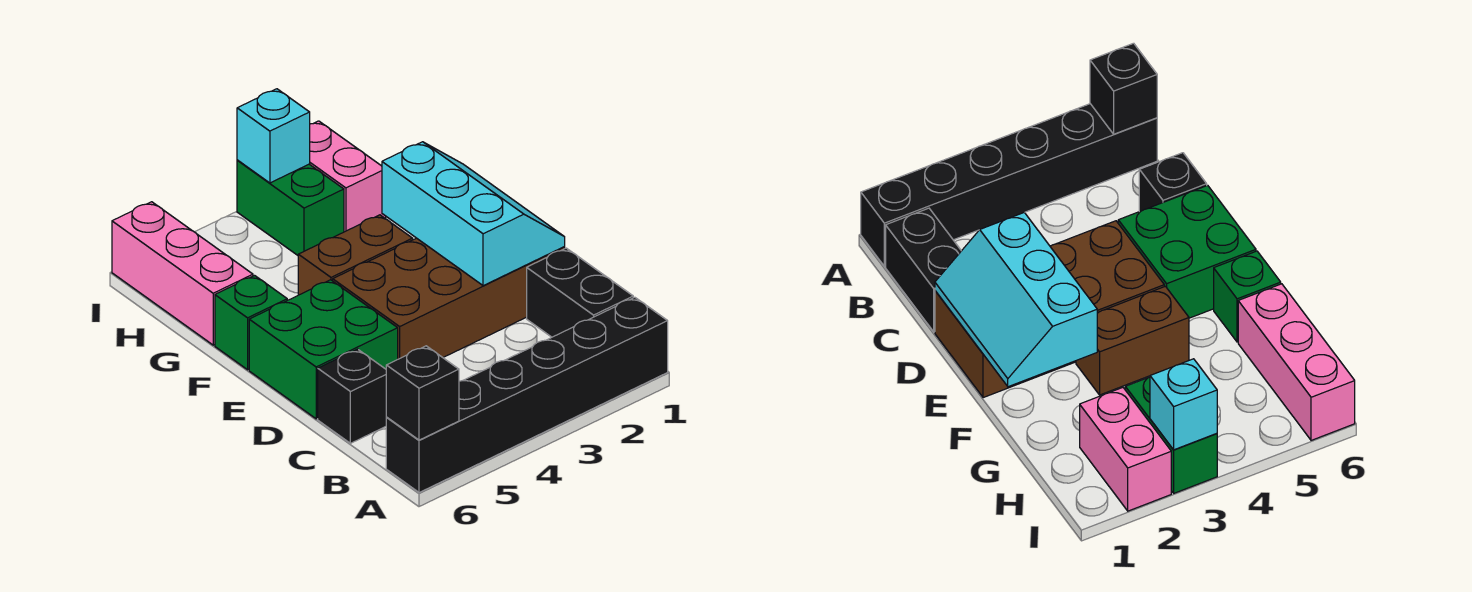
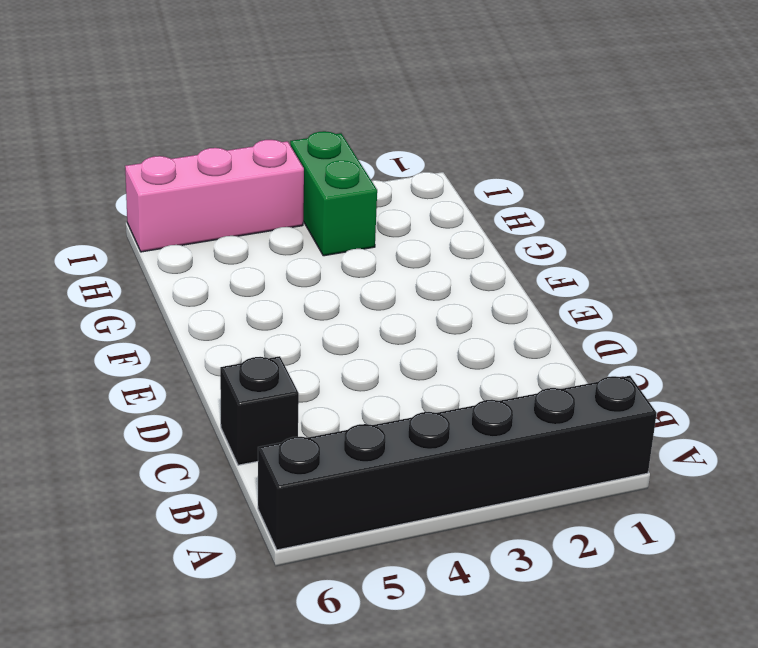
pink brick I4:I6 level 1 -> pink brick G6:I6 level 1
none -> black brick B1:C1 level 1
none -> brown brick D1:E4 level 1
none -> green brick D5:E6 level 1

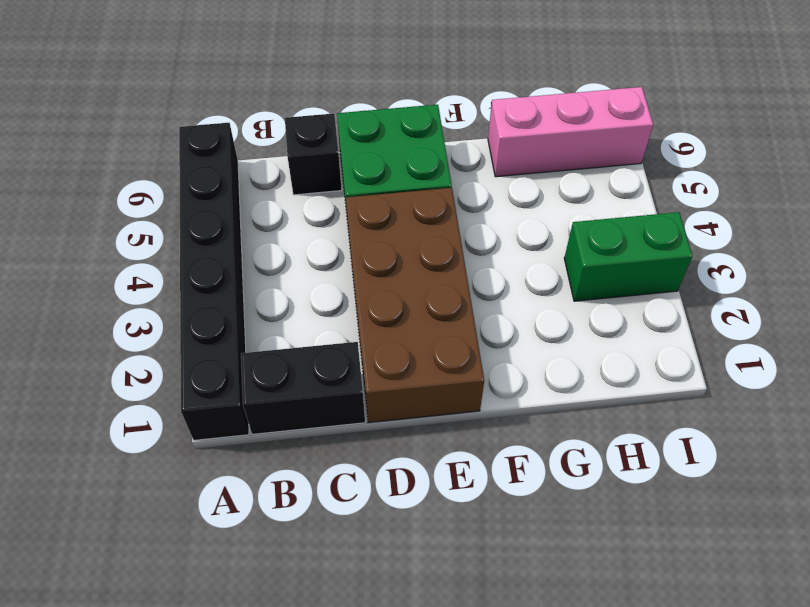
none -> brown brick F3:F4 level 1
none -> green brick F6 level 1
none -> pink brick H2:I2 level 1

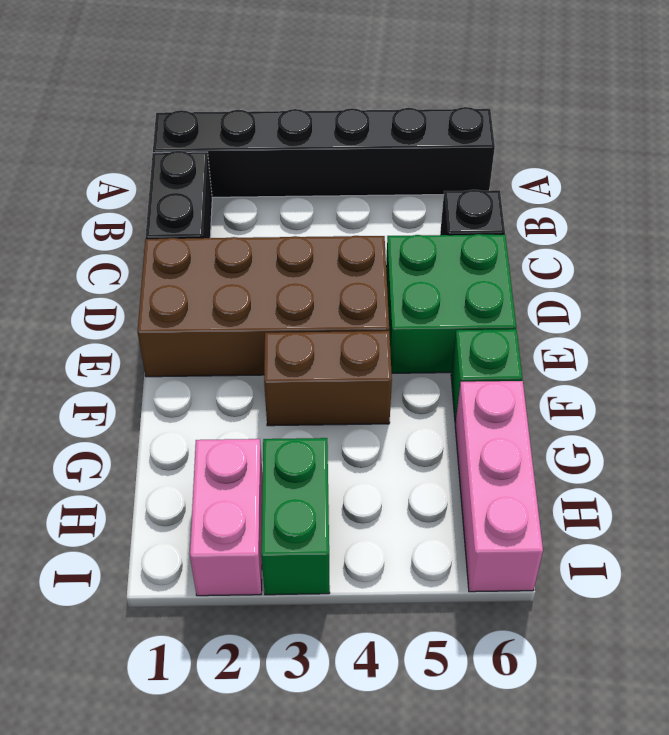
none -> black brick A6 level 2
none -> cyan slope D1:F2 level 2 top 2
none -> cyan brick I3 level 2

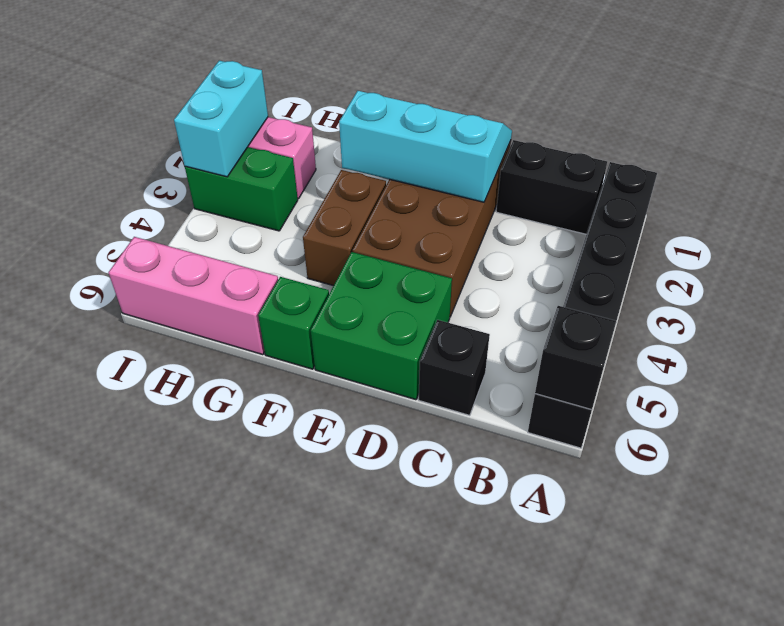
cyan brick I2:I3 level 2 -> cyan brick I3 level 2

